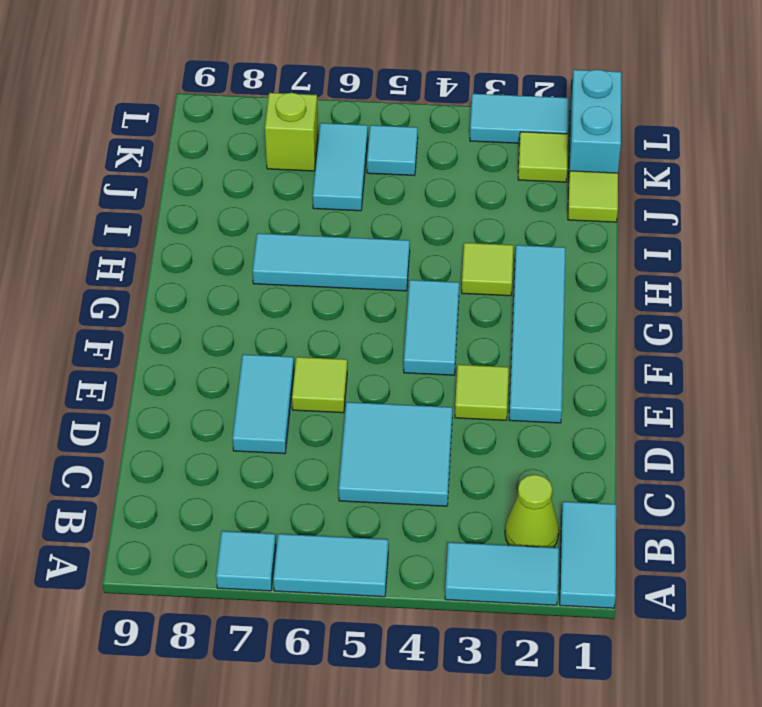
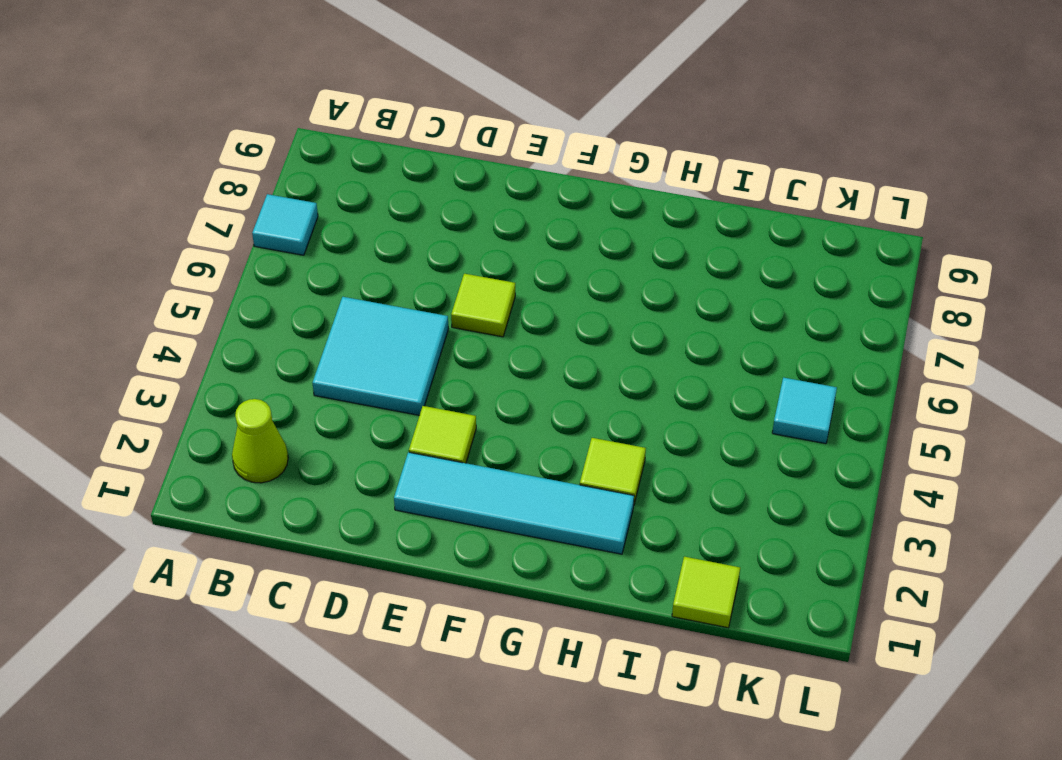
none -> cyan tile A1:B1 level 1
none -> cyan tile A2:A3 level 1
none -> cyan tile A5:A6 level 1

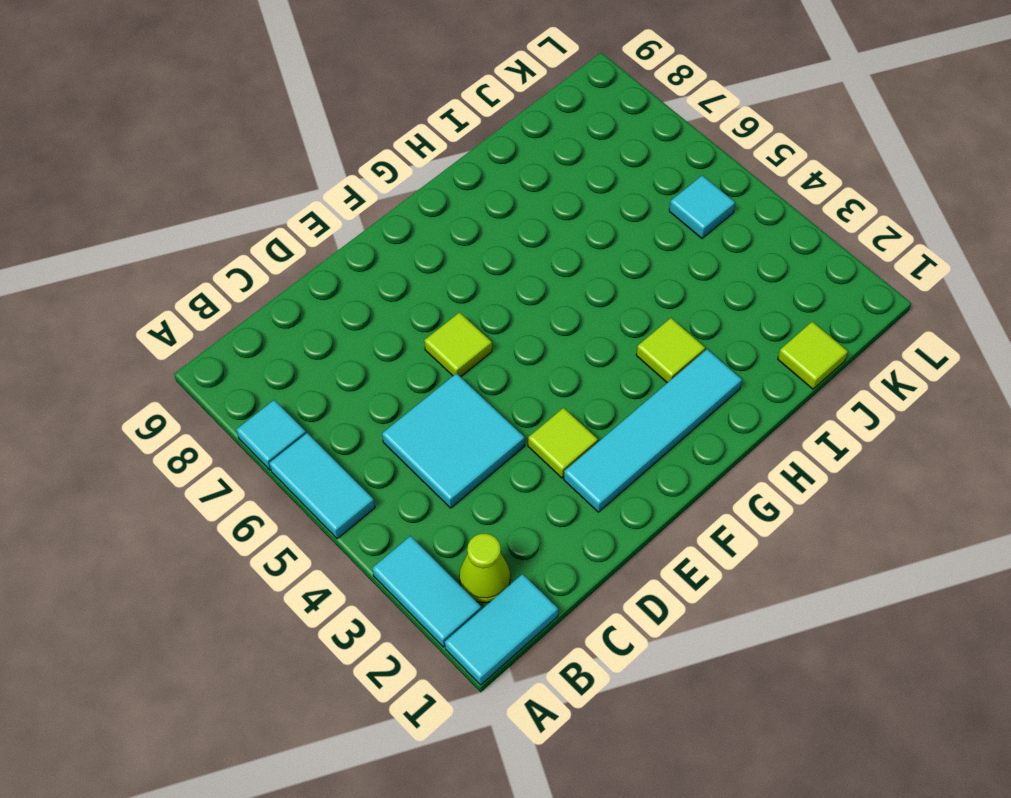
none -> cyan tile D7:E7 level 1
none -> cyan tile F4:G4 level 1
none -> cyan tile H5:H7 level 1

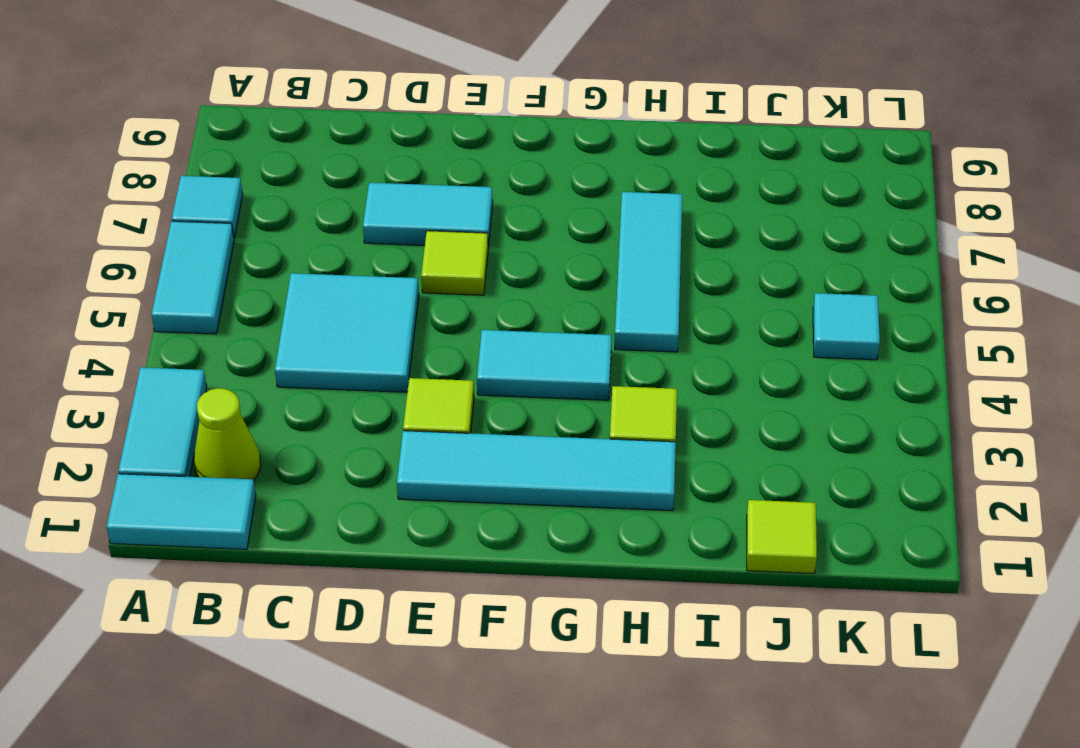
none -> cyan tile J6:K6 level 1
none -> cyan brick K1:L1 level 1
none -> lime tile K2 level 1

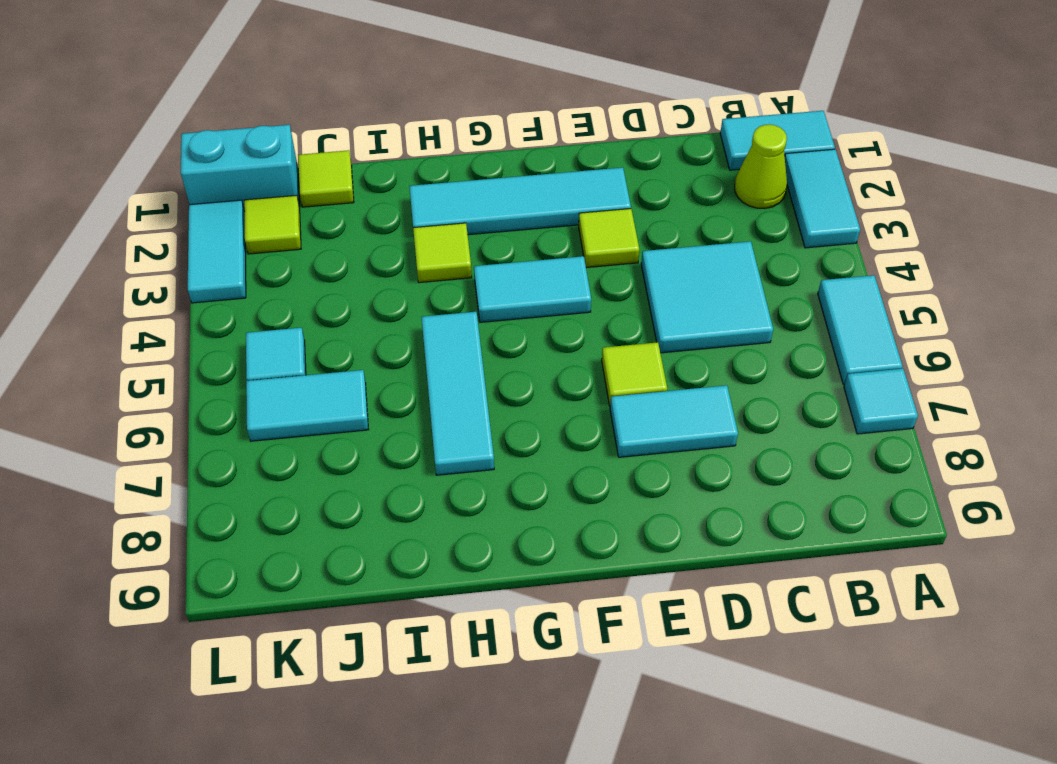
none -> lime brick K7 level 1

